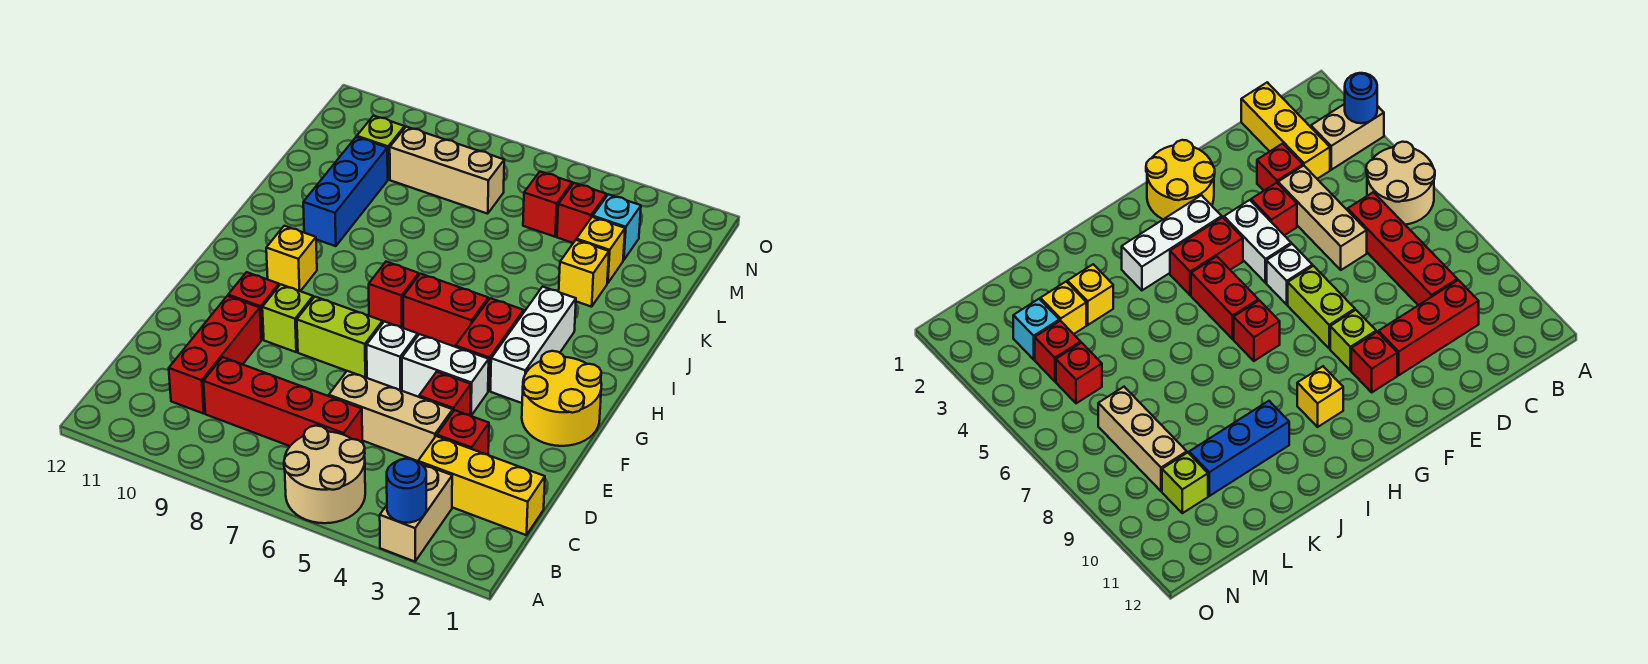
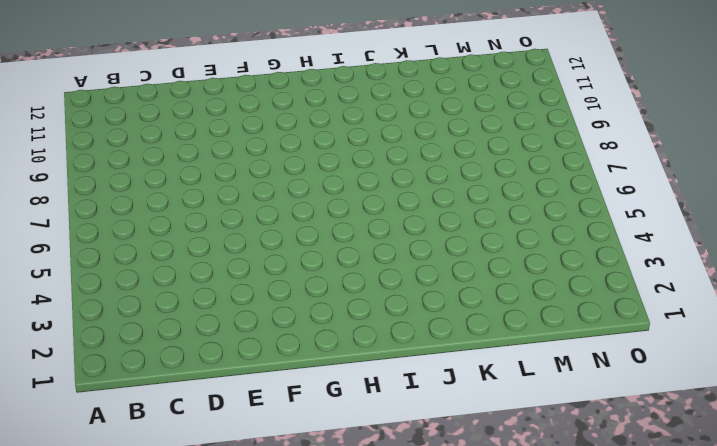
none -> tan brick A3:B3 level 1
none -> tan round brick A5:B6 level 1
none -> yellow brick C1:C3 level 1

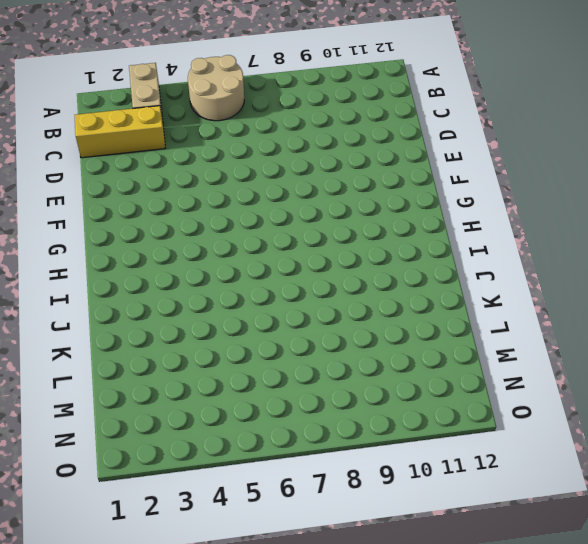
none -> red brick C6:C9 level 1
none -> red brick C10:E10 level 1
none -> red brick D3 level 1

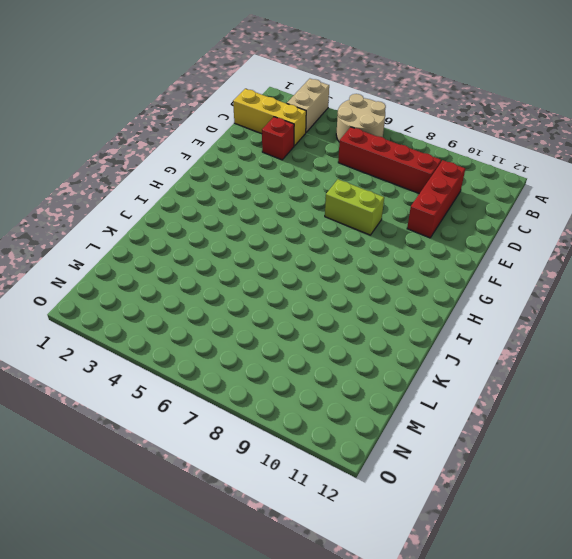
none -> tan brick D4:D6 level 1
none -> red brick E4 level 1
none -> yellow round brick F1:G2 level 1

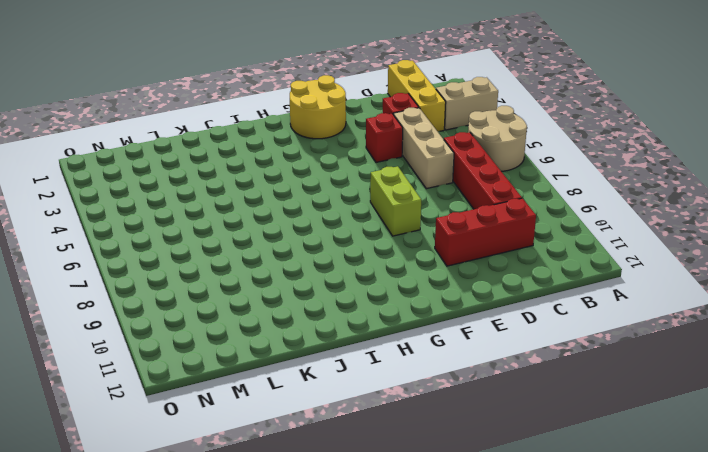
none -> white brick F4:F5 level 1
none -> white brick F6 level 1
none -> lime brick F9 level 1

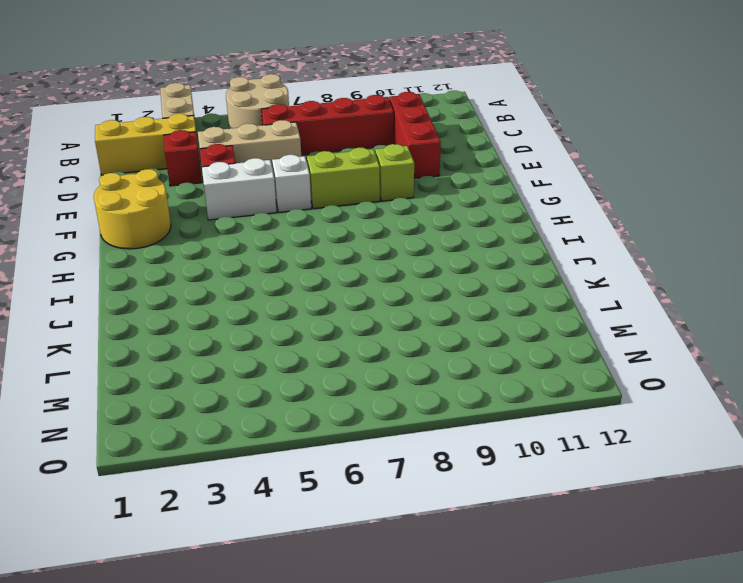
none -> red brick F10 level 1
none -> white brick G3:I3 level 1
none -> red brick G4:H4 level 1

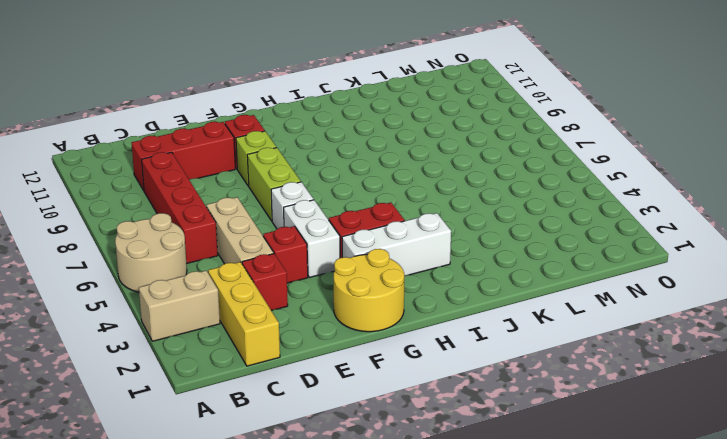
none -> red brick H5:H6 level 1
none -> red brick H7 level 1
none -> yellow brick H10 level 1

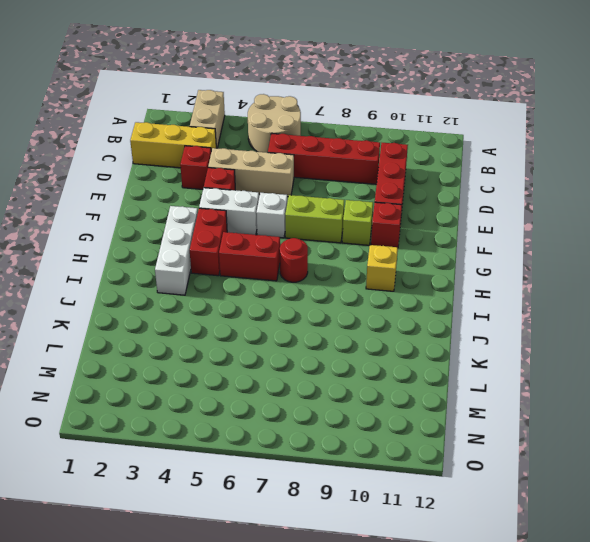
red round brick H7 level 1 -> red brick H7 level 1
none -> yellow round brick F1:G2 level 1
none -> blue brick J10:L10 level 1
none -> yellow brick K3 level 1

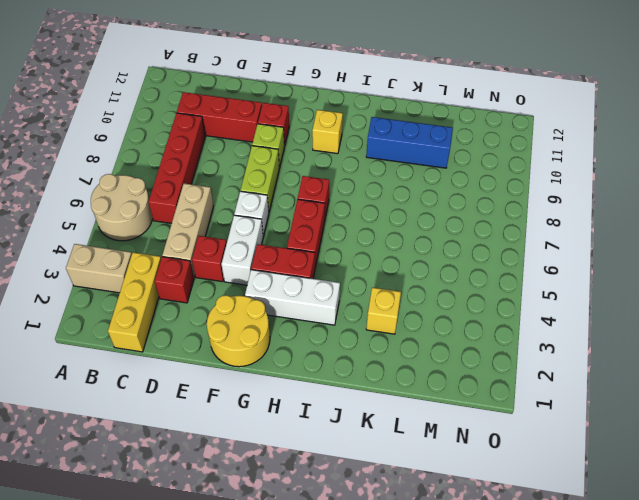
none -> yellow brick L3 level 1
none -> cyan brick M3 level 1
none -> red brick M4 level 1

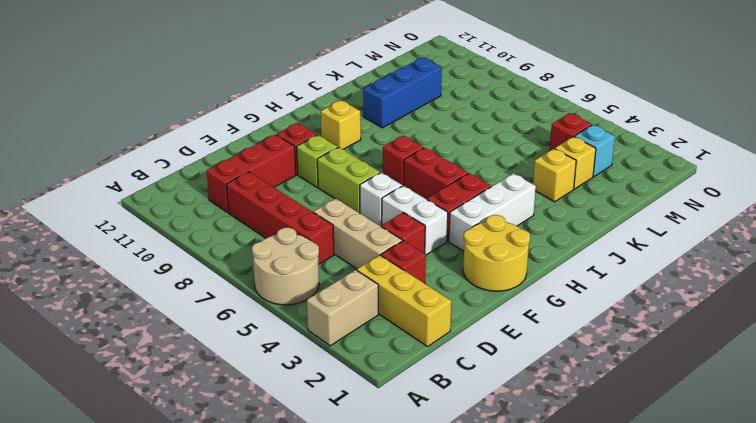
none -> red brick M5 level 1
none -> tan brick M7:M9 level 1
none -> lime brick M10 level 1

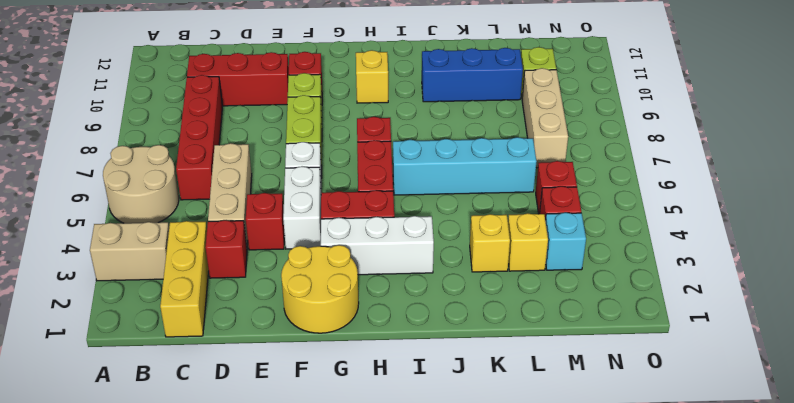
cyan brick I6:L6 level 1 -> none
none -> blue round brick A3 level 2

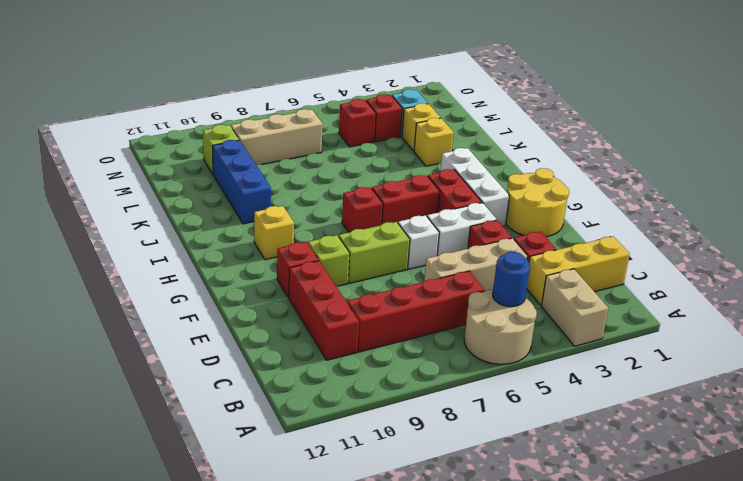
blue round brick B5 level 2 -> blue round brick A3 level 2

